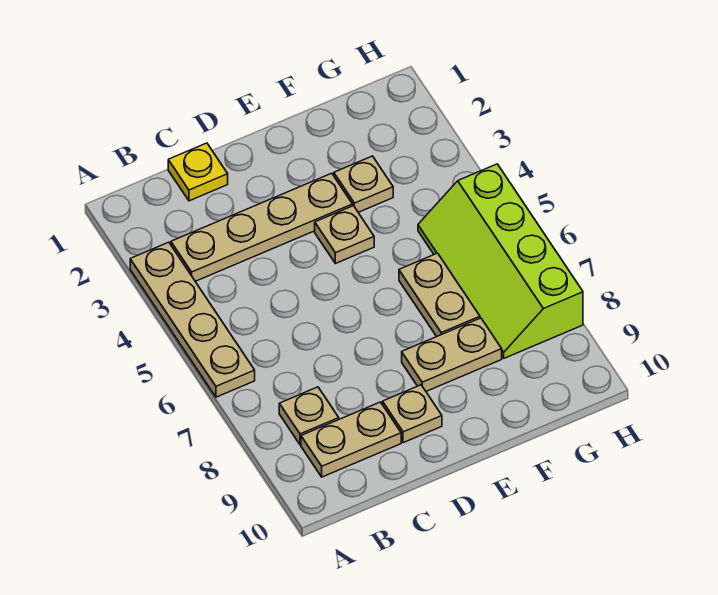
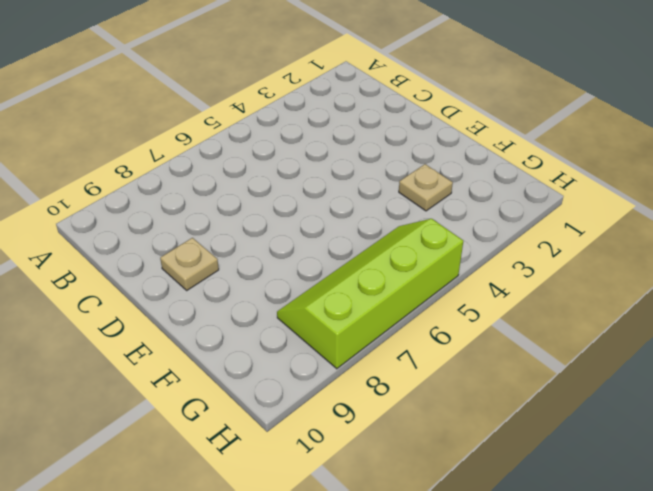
none -> tan plate A3:A6 level 1
none -> tan plate B3:E3 level 1

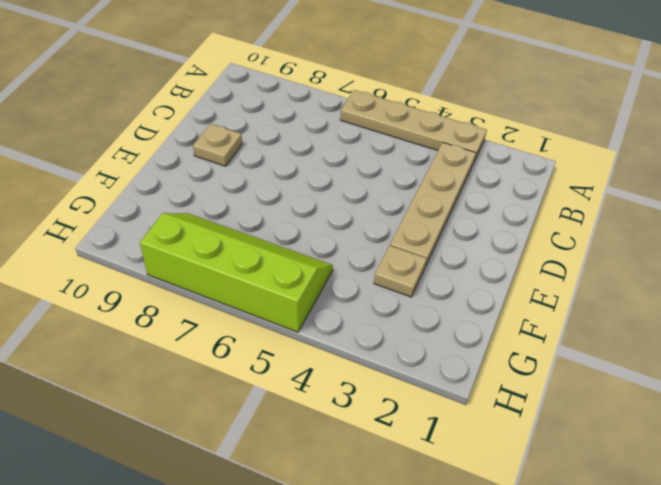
none -> tan plate B8 level 1
none -> tan plate B9:C9 level 1

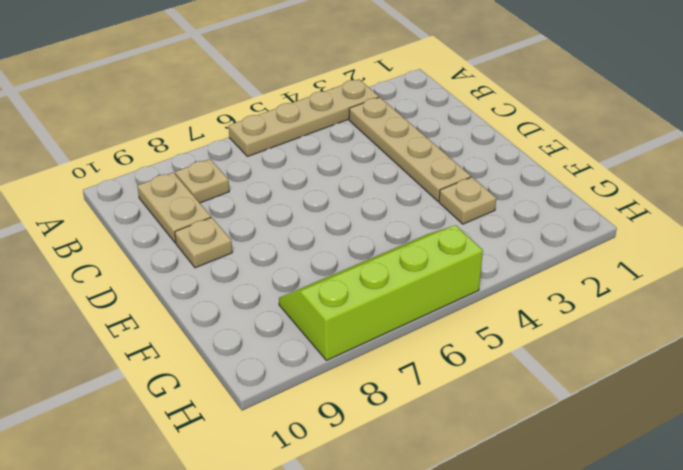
none -> yellow plate C1 level 1
none -> tan plate E4 level 1

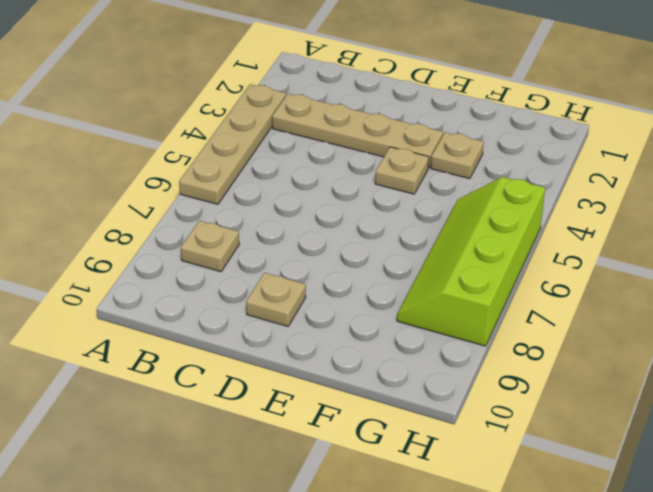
none -> tan plate B9:C9 level 1
none -> yellow plate C1 level 1

